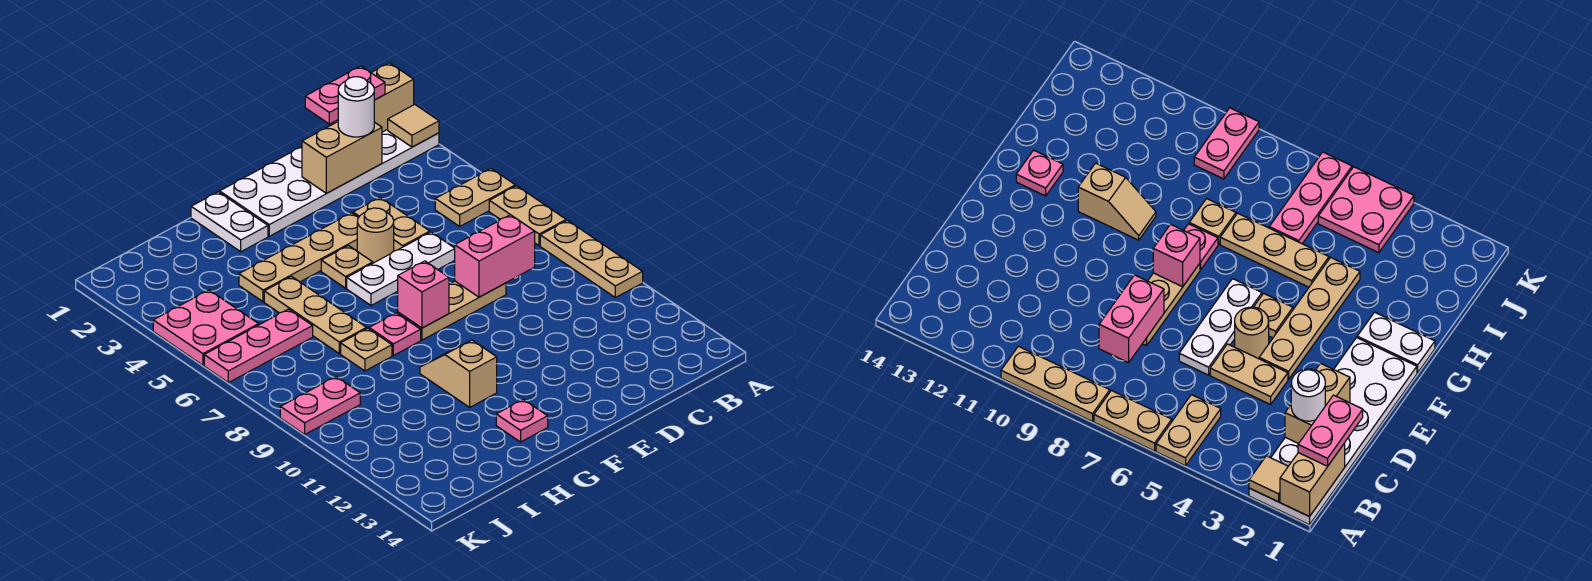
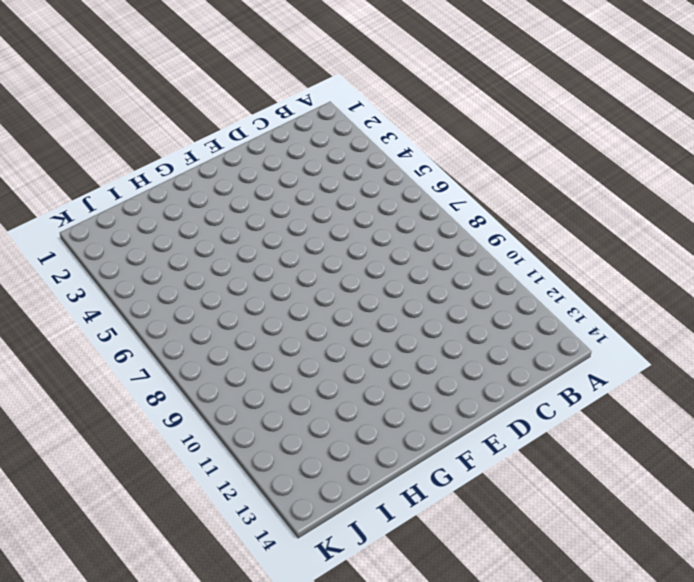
none -> white plate A1:F2 level 1
none -> tan plate A5:B5 level 1
none -> tan plate A6:A7 level 1

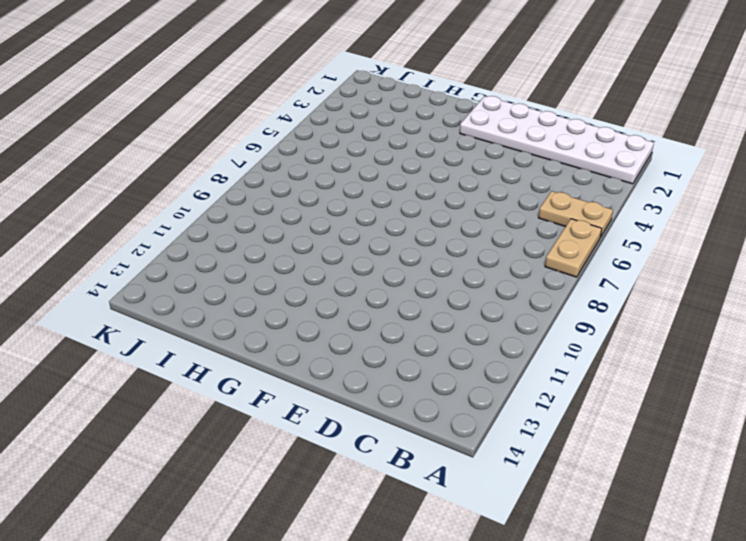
none -> tan plate A8:A10 level 1
none -> tan plate D4:D5 level 1
none -> white plate D6:F6 level 1

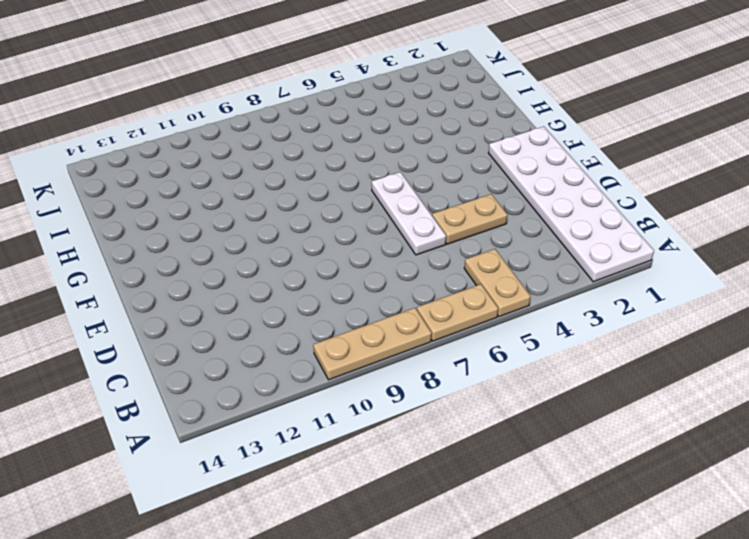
none -> tan plate D8:F8 level 1
none -> tan plate E4:H4 level 1
none -> tan round brick E5 level 1

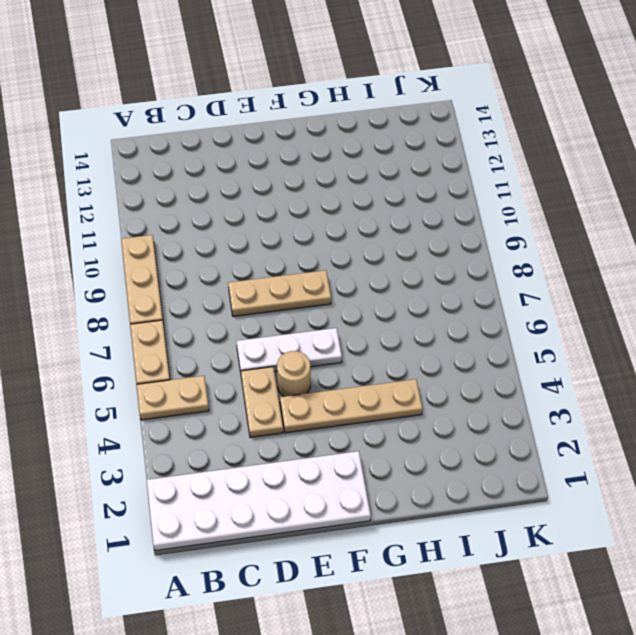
none -> tan plate F5 level 1
none -> white plate G1:G2 level 1
none -> pink plate G8 level 1

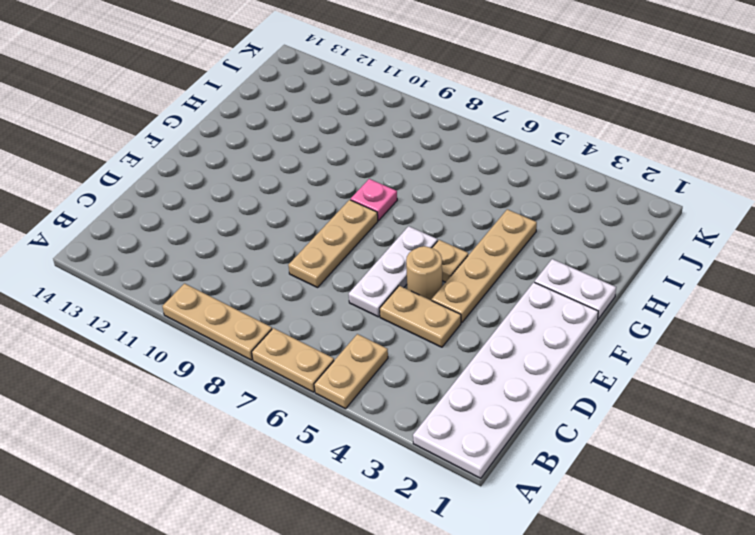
none -> tan slope G10:G11 level 1 top 11
none -> pink plate G13 level 1
none -> tan plate H5:H7 level 1

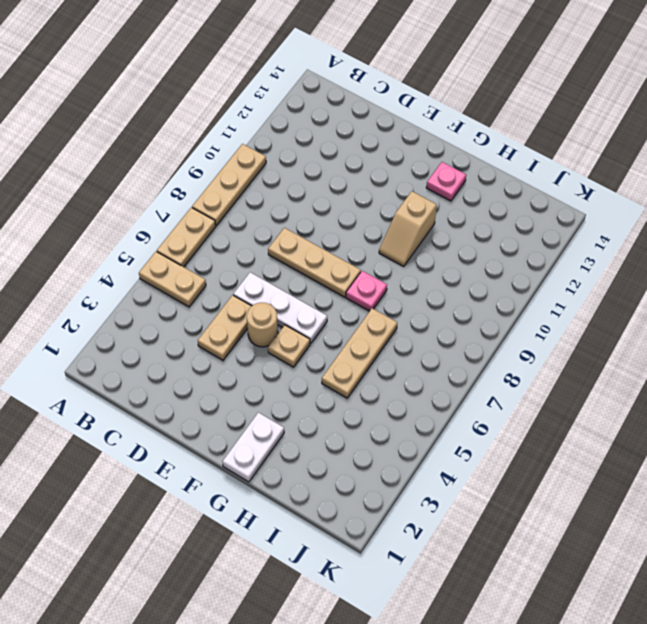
none -> white plate A1:F2 level 1
none -> tan plate E4:H4 level 1
none -> tan plate H8 level 1

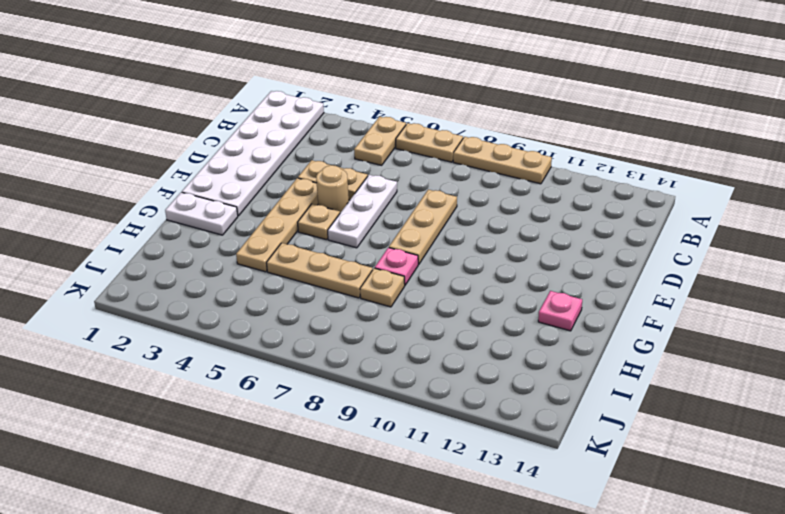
none -> tan slope G10:G11 level 1 top 11
none -> pink plate I6:K6 level 1
none -> pink plate J4:K5 level 1

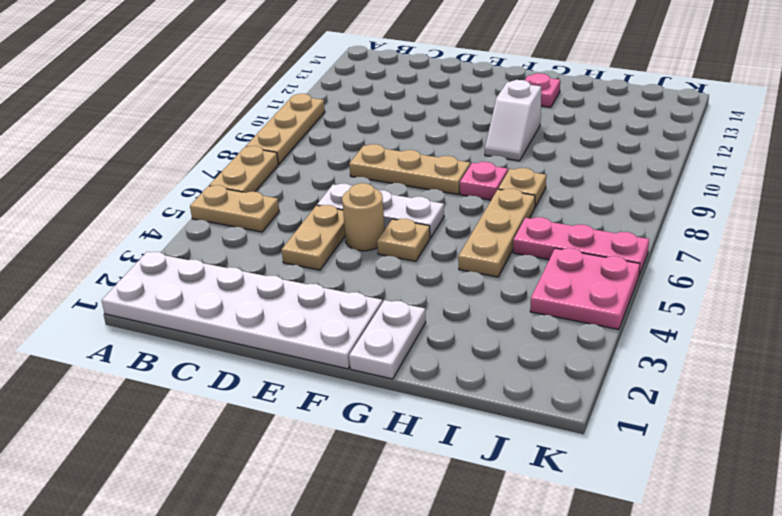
white slope G10:G11 level 1 top 11 -> tan slope G10:G11 level 1 top 11
none -> tan plate E4:H4 level 1
none -> pink plate J9:K9 level 1
none -> tan brick A1:B1 level 2

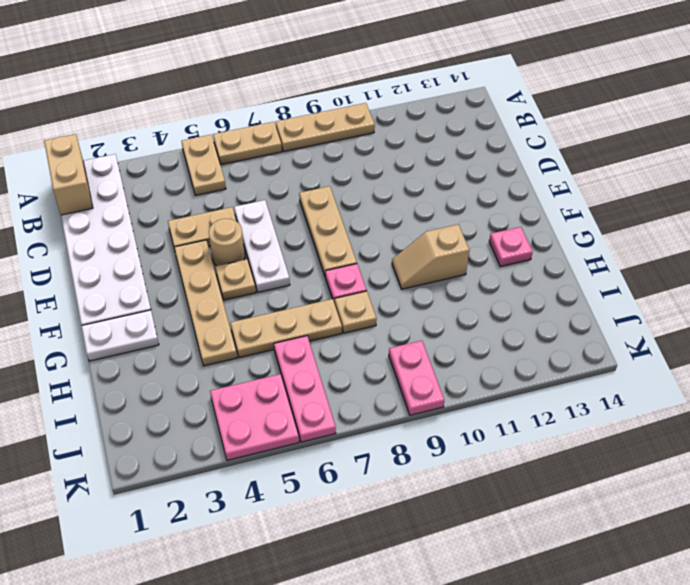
none -> tan tile A2 level 2
none -> tan brick C2:D2 level 2
none -> pink brick C8:D8 level 2

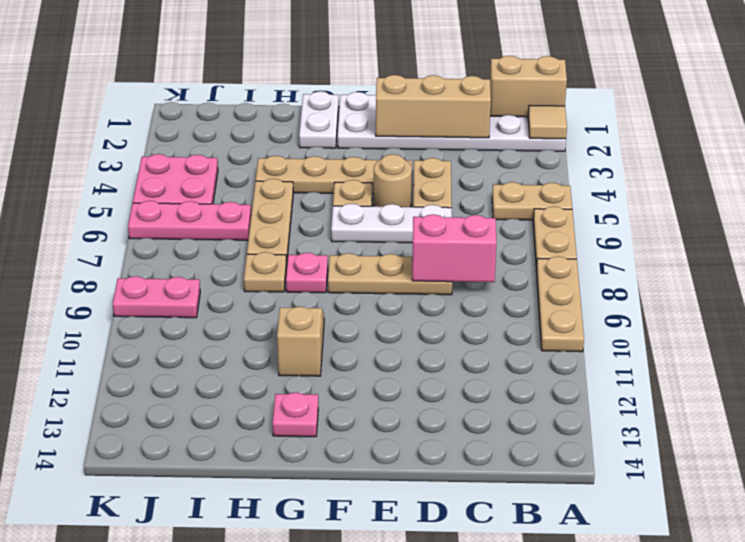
tan brick C2:E2 level 2 -> tan brick C2:D2 level 2
none -> pink brick F8 level 2
none -> pink plate B1:C1 level 3
none -> white round brick C2 level 3

